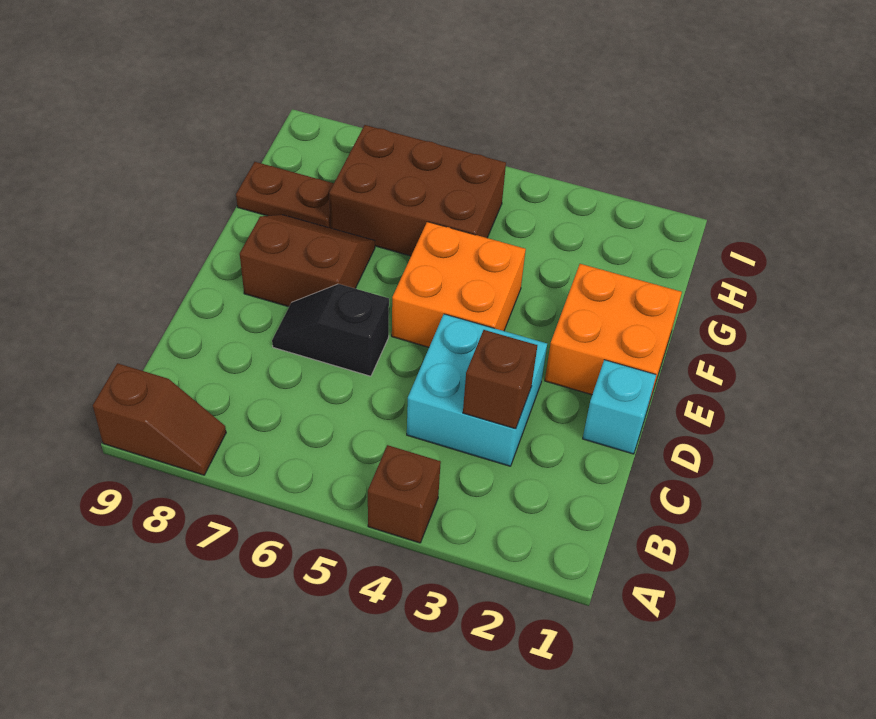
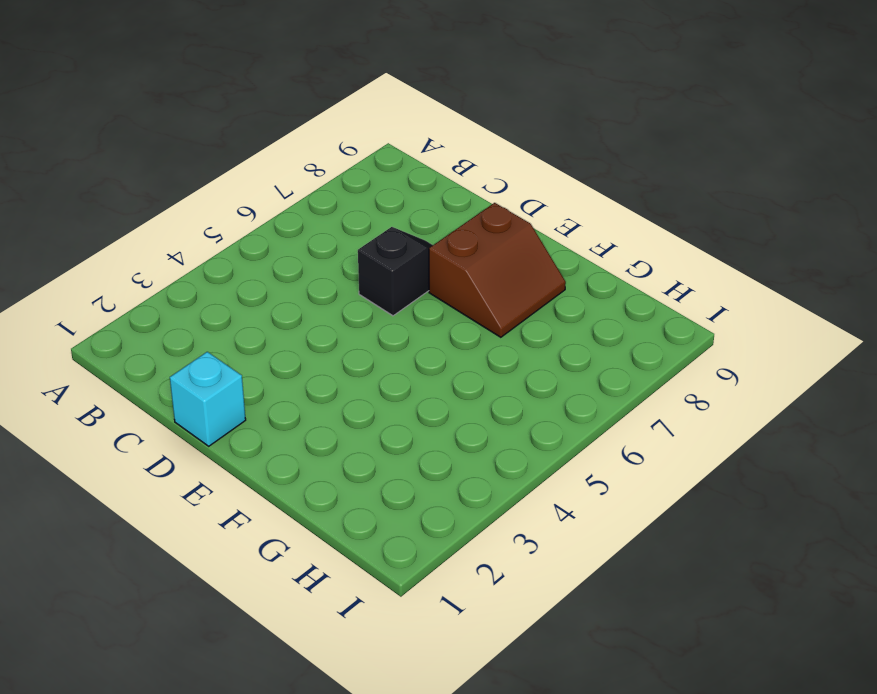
none -> brown brick A4 level 1
none -> brown slope A8:A9 level 1 top 9

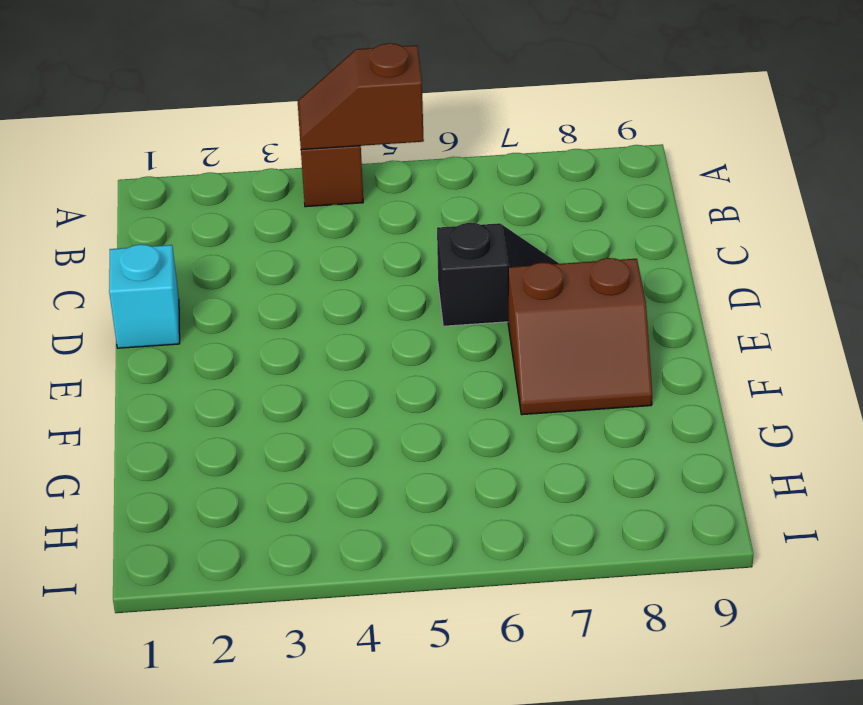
brown slope A4:A5 level 2 top 5 -> brown slope A8:A9 level 1 top 9
none -> cyan brick C3:D4 level 1
none -> orange brick E1:F2 level 1

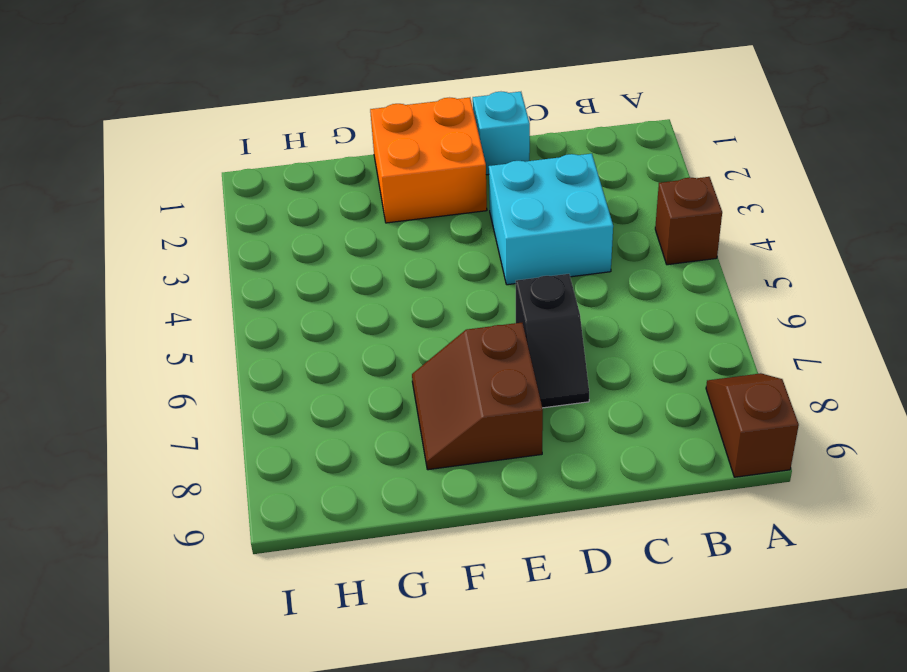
none -> orange brick E4:F5 level 1
none -> brown brick G5:H7 level 1

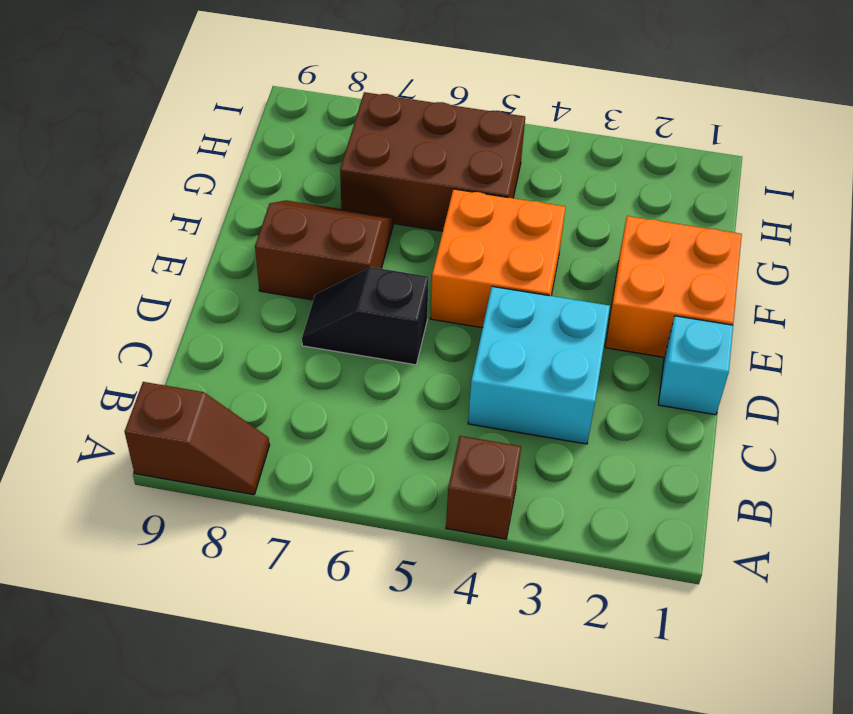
none -> brown plate G8:G9 level 1
none -> brown brick C3 level 2

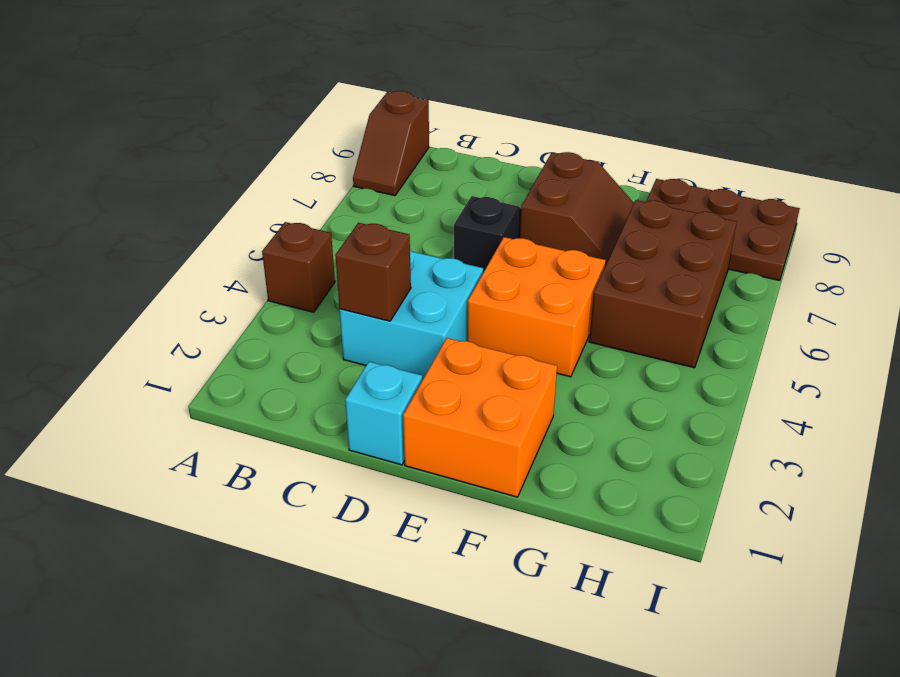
brown plate G8:I9 level 1 -> brown plate G8:G9 level 1

